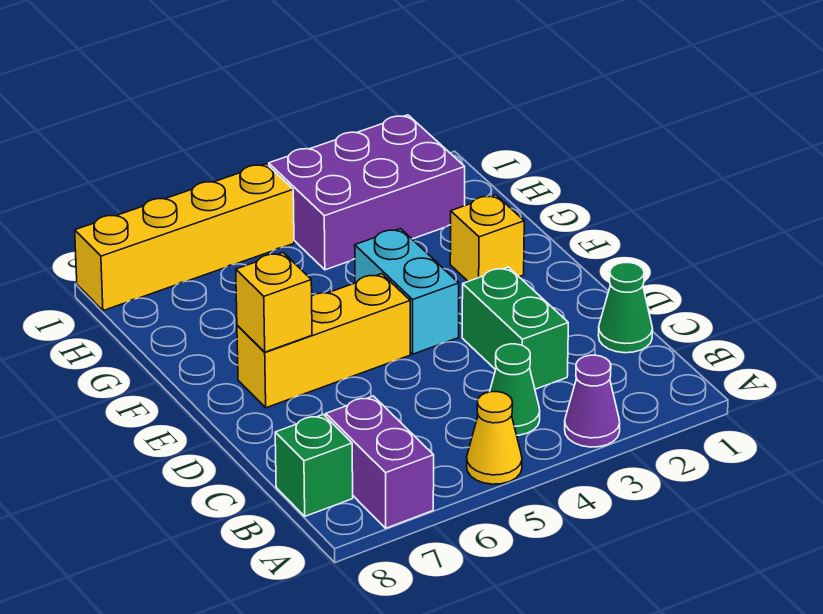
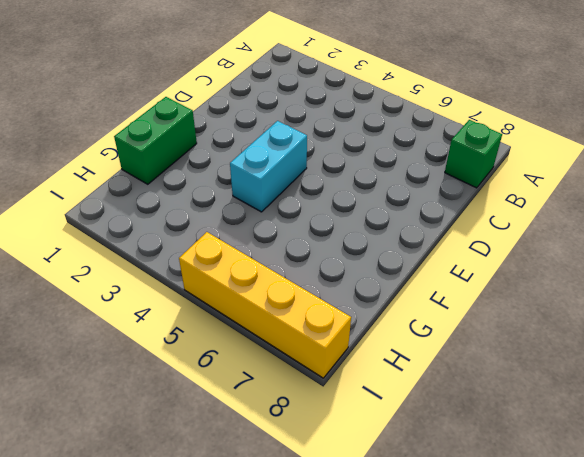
green brick F1:G1 level 1 -> green brick C3:D3 level 1
none -> purple cone A3 level 1
none -> yellow cone A5 level 1
none -> purple brick A7:B7 level 1

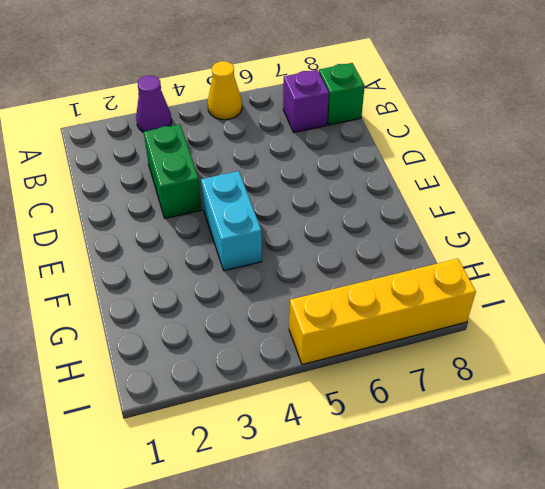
purple brick B7 level 1 -> purple brick A7:B7 level 1
none -> green cone B4 level 1
none -> green cone C1 level 1
none -> yellow brick E5:E7 level 1

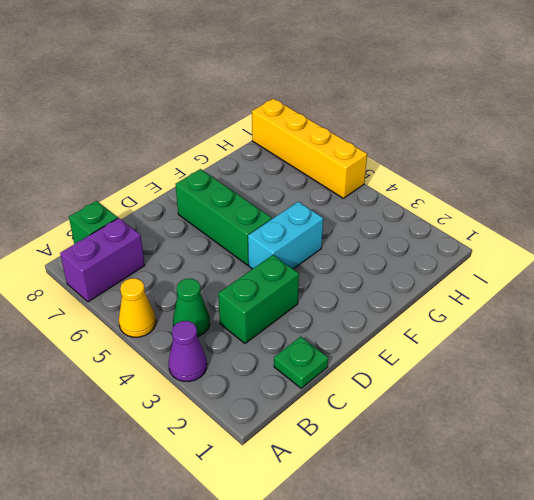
green plate C1 level 1 -> green cone C1 level 1
green brick E5:E7 level 1 -> yellow brick E5:E7 level 1
none -> yellow brick F2 level 1
none -> purple brick H2:I4 level 1
none -> yellow brick E7 level 2

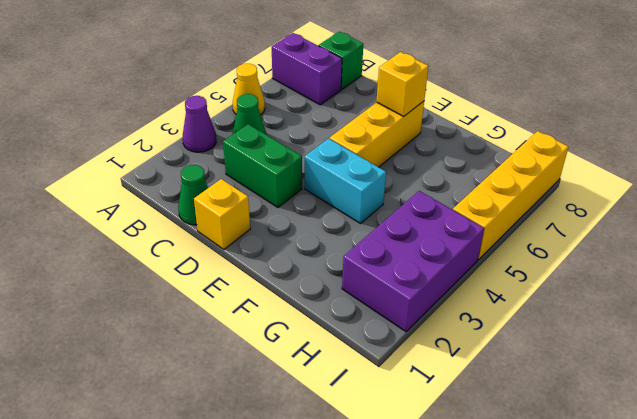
yellow brick D1 level 1 -> yellow brick F2 level 1

